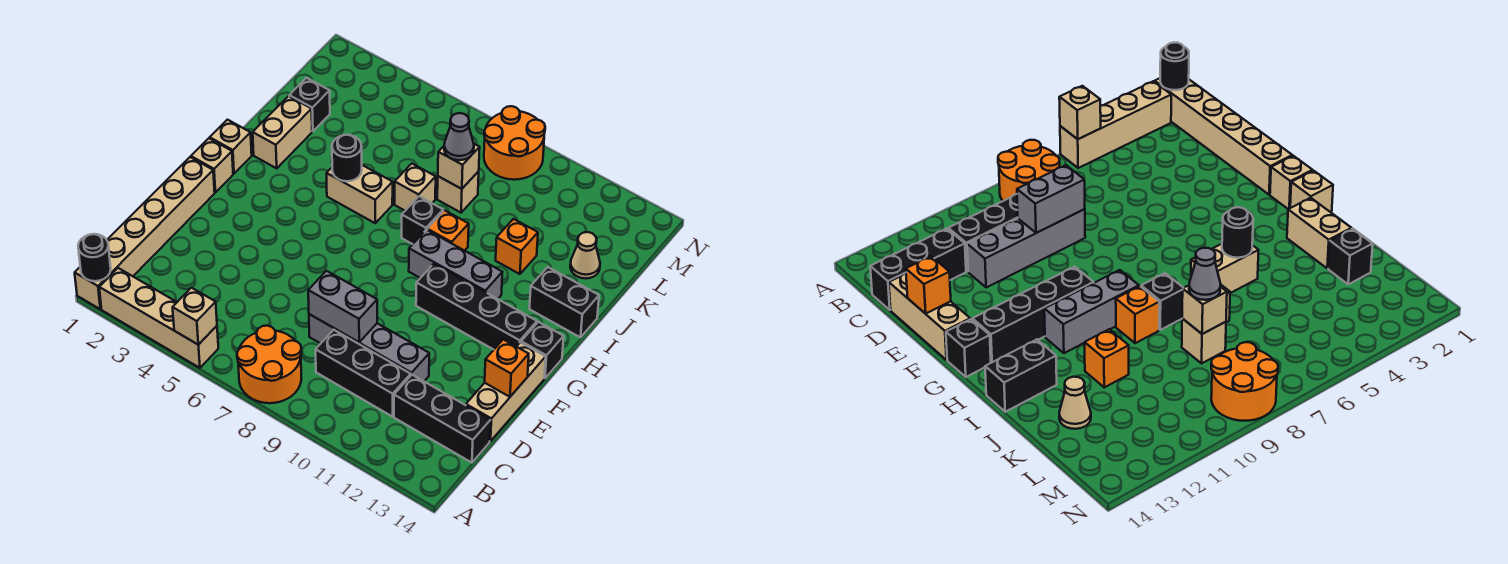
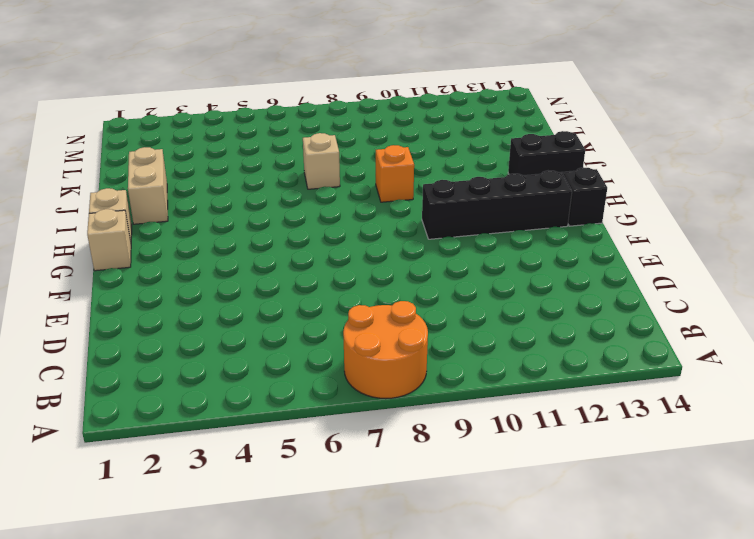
none -> tan brick A1:F1 level 1
none -> tan brick A2:A5 level 1
none -> black brick C9:C11 level 1
none -> black brick C12:C14 level 1

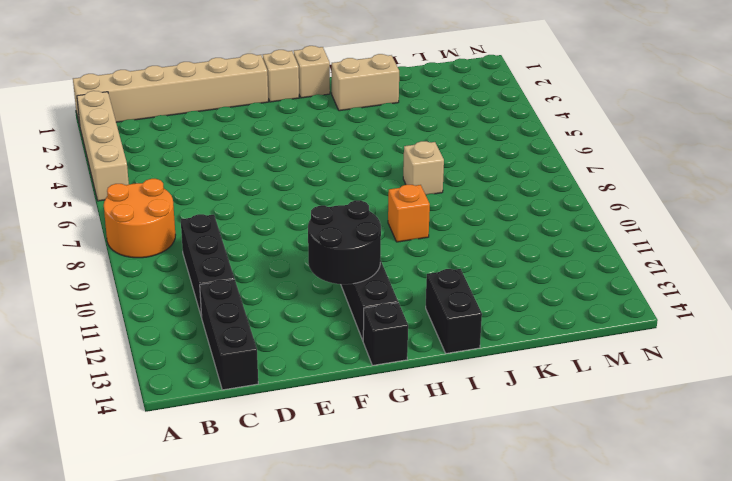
black round brick F11:G12 level 2 -> none
none -> grey brick D8:D11 level 1
none -> tan brick D14:F14 level 1
none -> grey brick H9:H11 level 1
none -> tan brick I5:I6 level 1

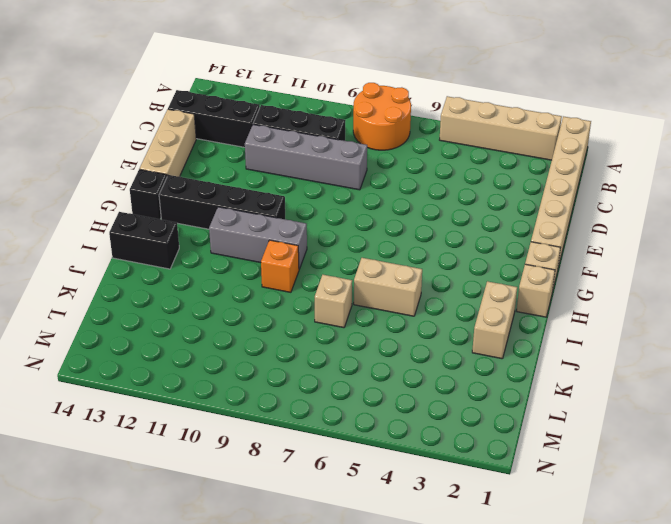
none -> black brick I8 level 1
none -> orange brick J11 level 1
none -> black brick K2 level 1
none -> tan brick K8 level 1

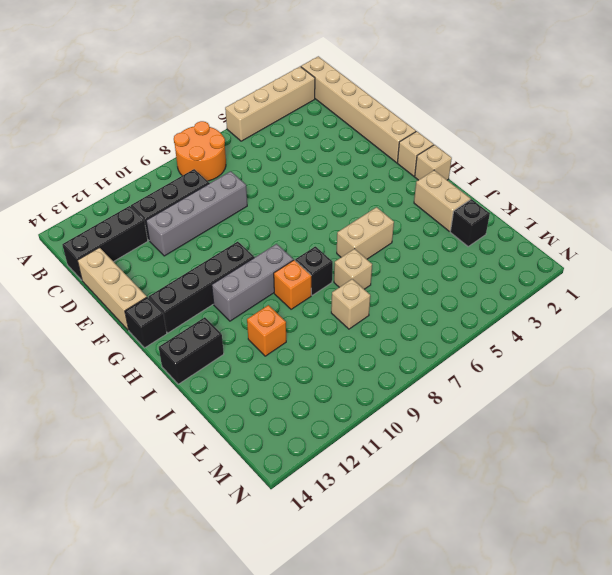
none -> tan cone K13 level 1
none -> orange round brick M8:N9 level 1
none -> black round brick A1 level 2
none -> tan brick A5 level 2

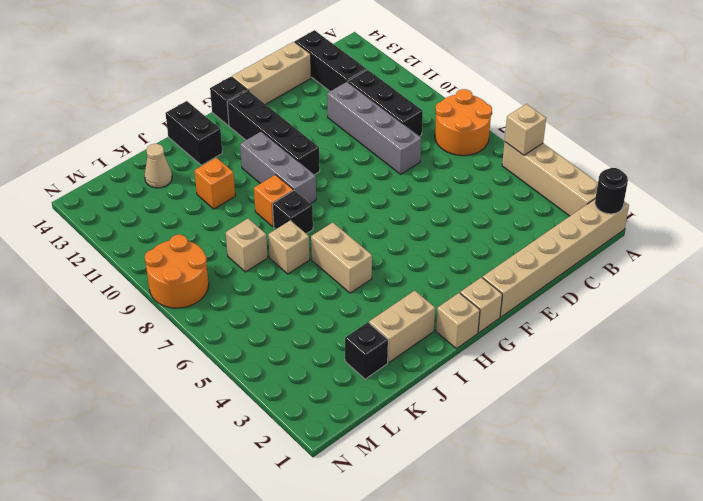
none -> grey brick D8:D9 level 2
none -> orange brick E14 level 2
none -> black round brick I5 level 2
none -> tan brick K8 level 2

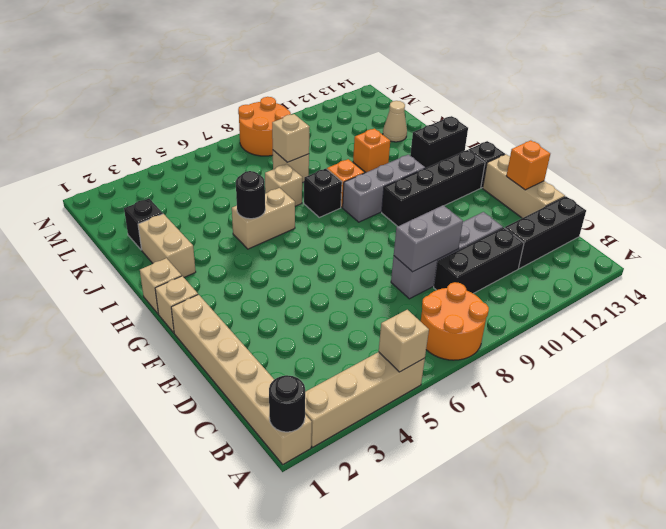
none -> grey cone K8 level 3

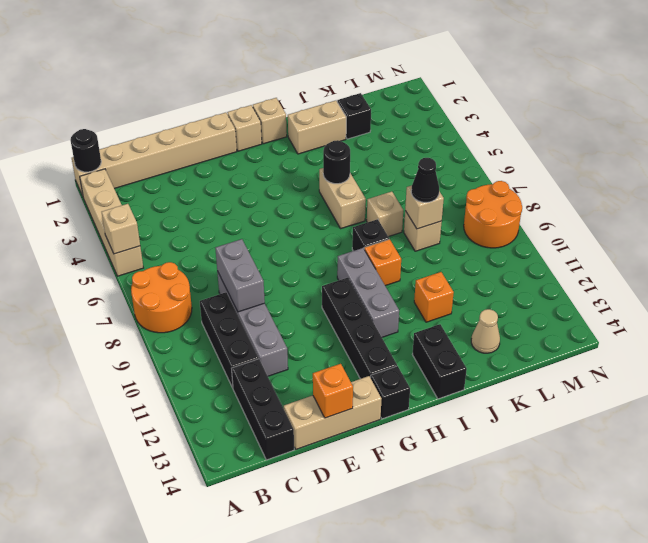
black cone K8 level 3 -> grey cone K8 level 3

